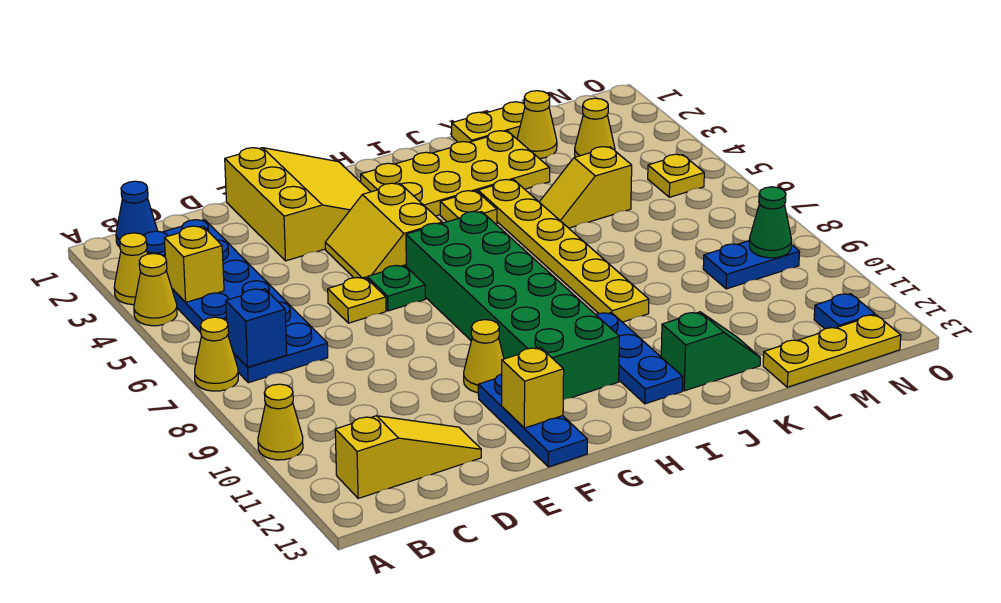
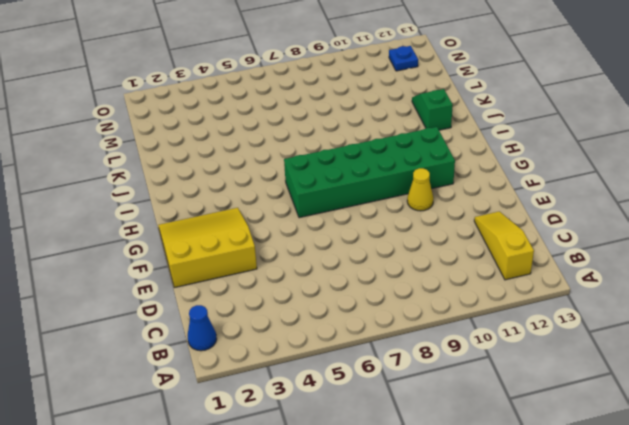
none -> yellow cone A3 level 1
none -> yellow cone A4 level 1
none -> yellow cone A7 level 1
none -> yellow cone A10 level 1

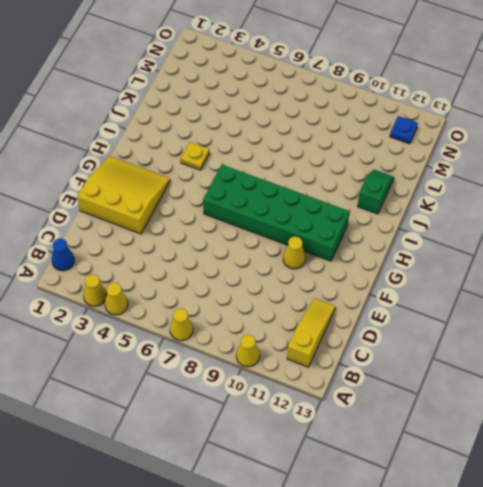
none -> blue plate B2:C7 level 1
none -> yellow plate E6 level 1
none -> yellow slope F4:G5 level 1 top G
none -> green plate F6 level 1

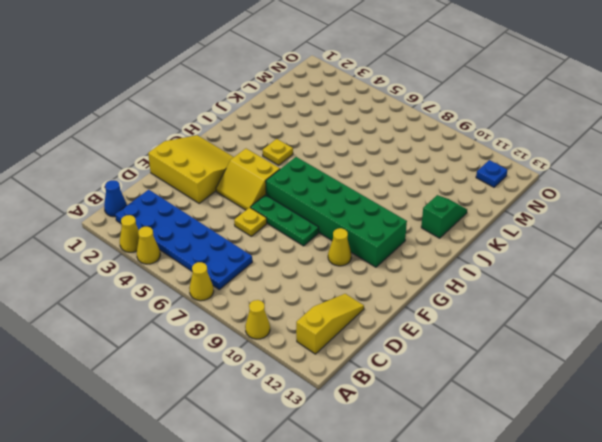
green plate F6:F8 level 1 -> green plate F6 level 1
none -> blue plate F11:F13 level 1
none -> yellow plate H2:K3 level 1
none -> blue plate I10:I12 level 1
none -> yellow plate J4:J9 level 1

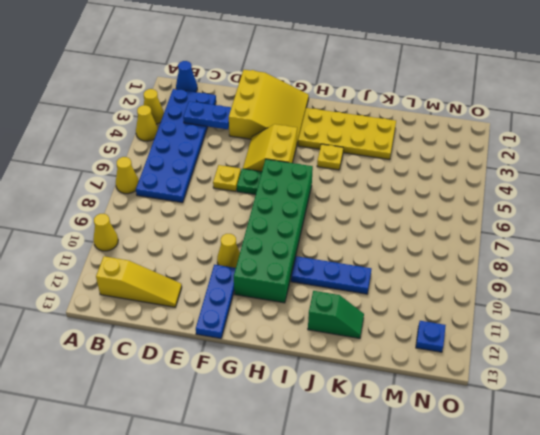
blue plate C3:D3 level 2 -> blue plate M9:N9 level 1
blue plate I10:K10 level 1 -> blue plate I10:I12 level 1
none -> yellow plate J4:J9 level 1
none -> yellow plate K1:L1 level 1
none -> yellow slope K5:L5 level 1 top L
none -> yellow cone L2 level 1

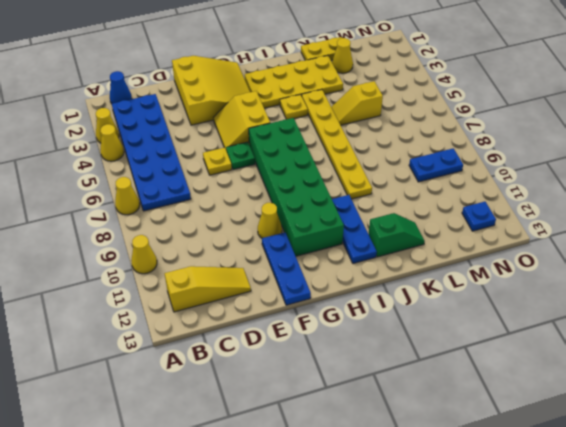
none -> yellow plate L13:N13 level 1
none -> yellow cone M3 level 1
none -> yellow plate N5 level 1
none -> yellow brick B4 level 2

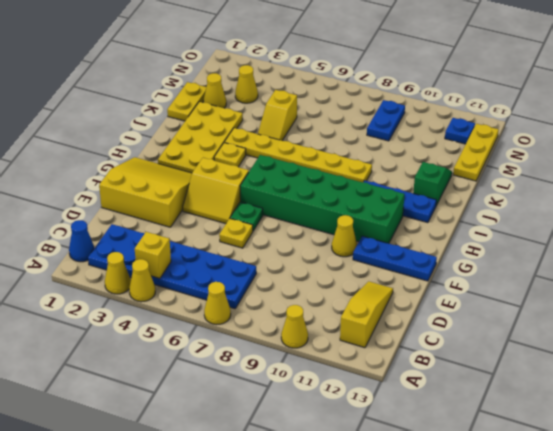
none -> yellow plate N5 level 1
none -> blue brick B7 level 2
none -> yellow brick F12 level 2
none -> green cone N9 level 2

